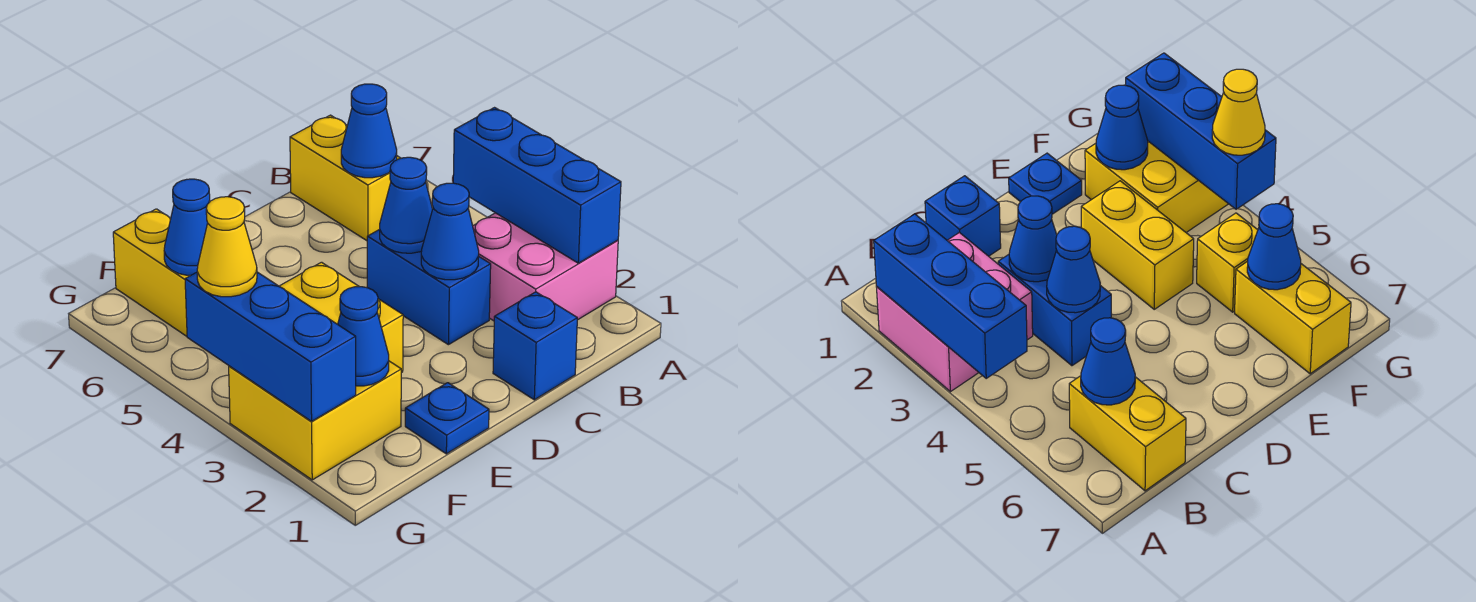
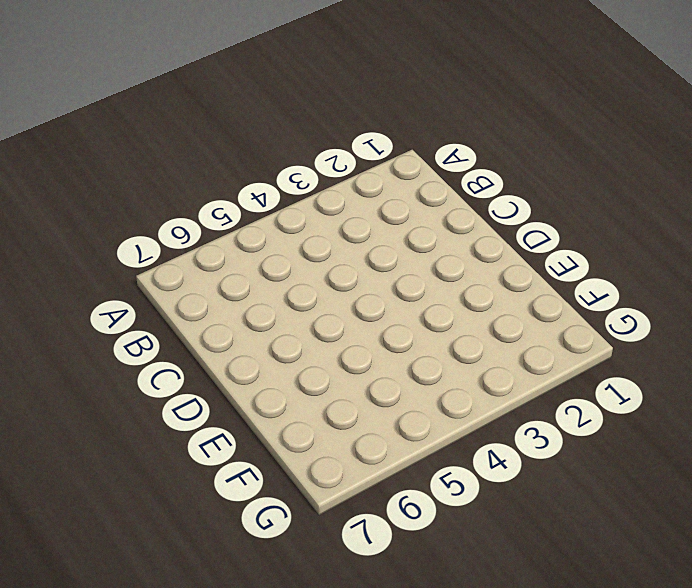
none -> pink brick A2:B3 level 1
none -> yellow brick B6:B7 level 1
none -> blue brick C1 level 1

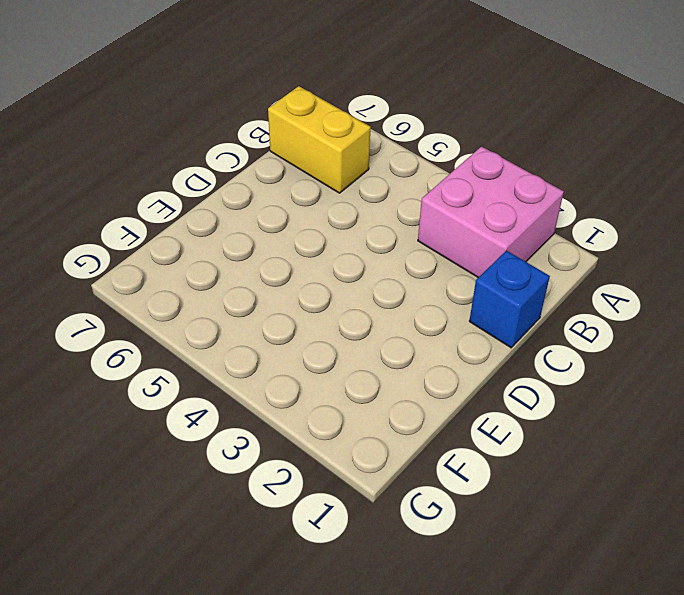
none -> blue brick C3:C4 level 1
none -> blue plate E1 level 1
none -> yellow brick E3:E4 level 1

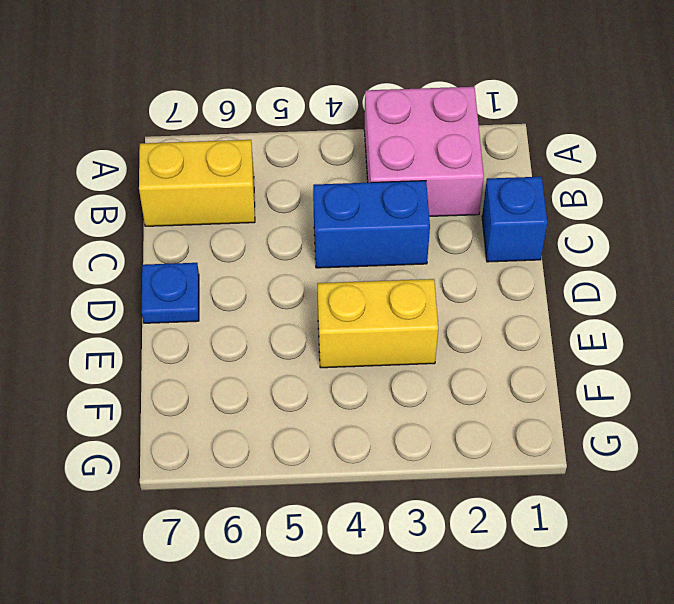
blue plate D7 level 1 -> blue plate E1 level 1
none -> yellow brick F2:G3 level 1
none -> yellow brick F5 level 1
none -> yellow brick F6:F7 level 1

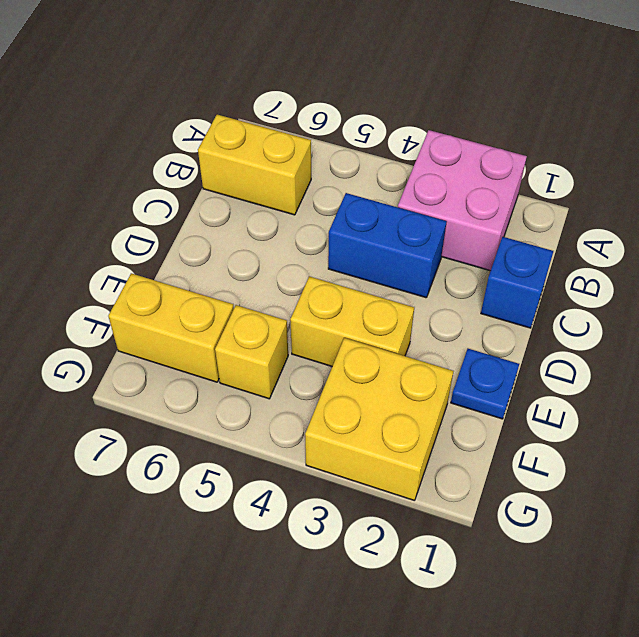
none -> blue brick A2:A4 level 2
none -> blue cone B6 level 2
none -> blue cone C3 level 2

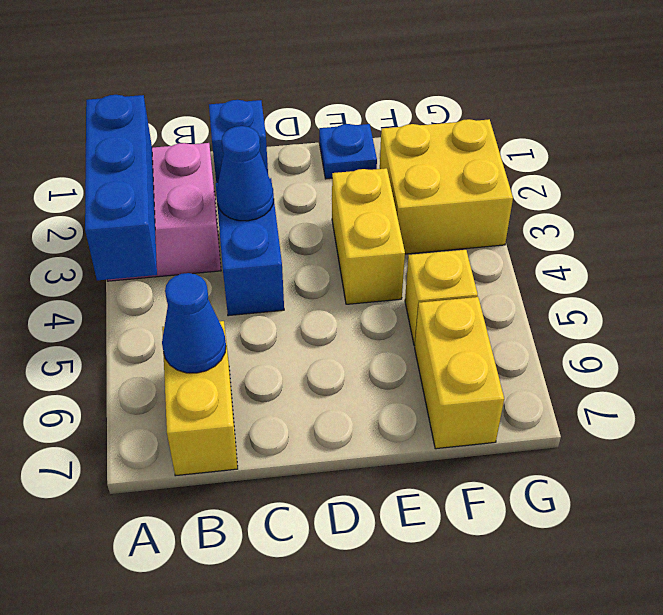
none -> blue cone C4 level 2
none -> blue cone F2 level 2
none -> blue cone F6 level 2

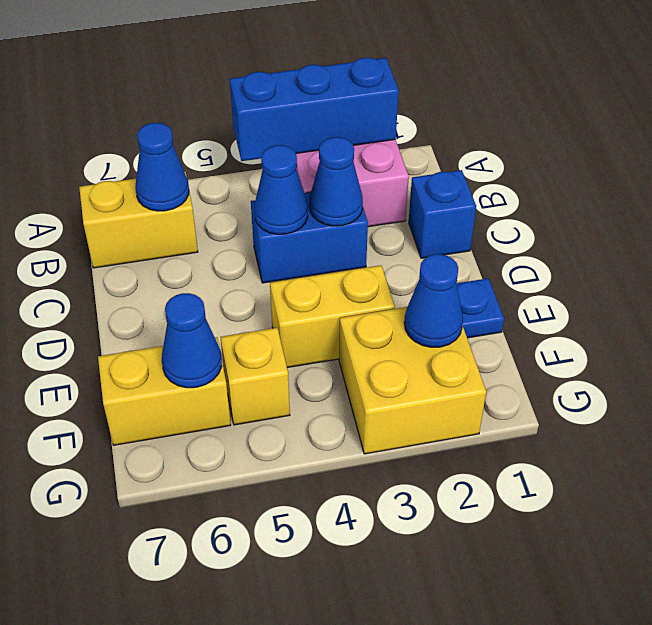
none -> blue brick G2:G4 level 2
none -> yellow cone G4 level 3

